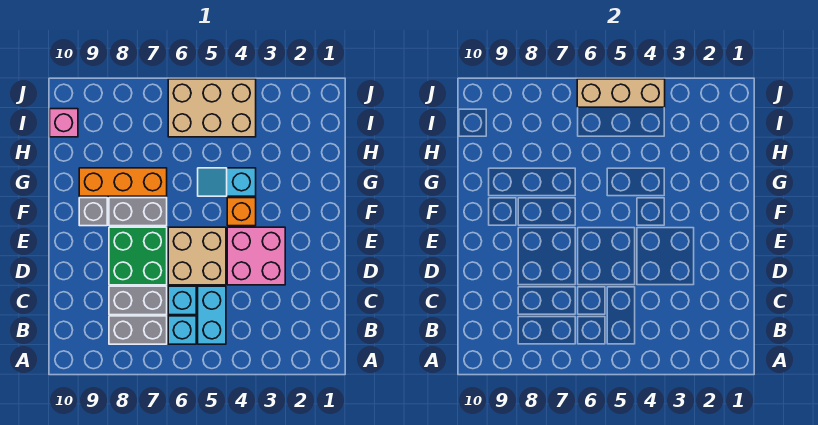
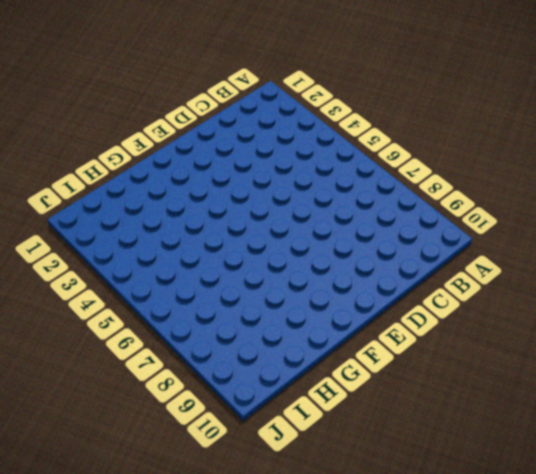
none -> cyan brick B5:C5 level 1
none -> cyan brick B6 level 1
none -> grey brick B7:B8 level 1

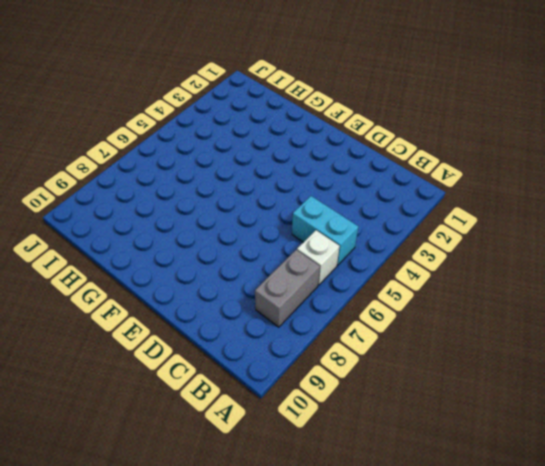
white brick B6 level 1 -> cyan brick B6 level 1
none -> cyan brick C6 level 1
none -> grey brick C7:C8 level 1
none -> pink brick D3:E4 level 1

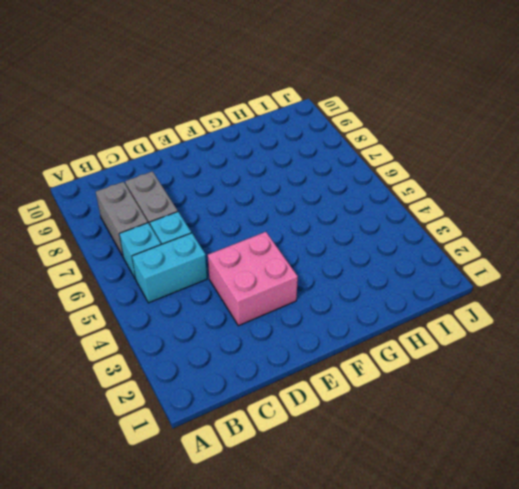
none -> tan brick D5:E6 level 1
none -> green brick D7:E8 level 1
none -> orange brick F4 level 1

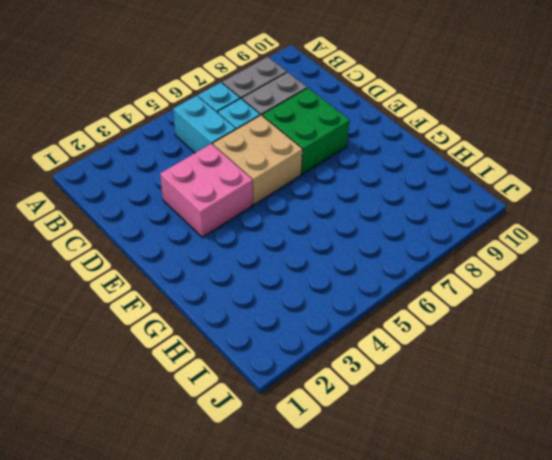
none -> orange brick F4 level 1
none -> grey brick F7:F8 level 1
none -> grey brick F9 level 1

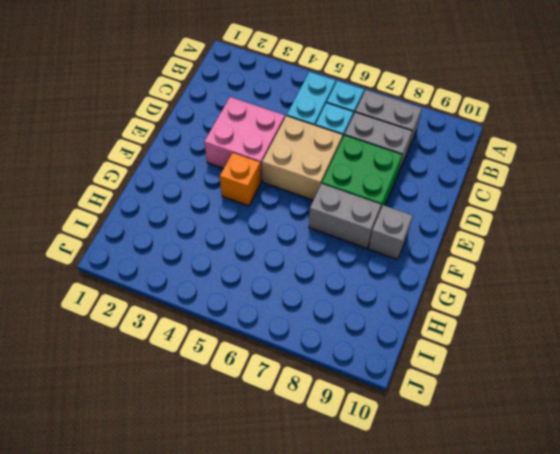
none -> cyan slope G4:G5 level 1 top 4
none -> orange brick G7:G9 level 1
none -> tan brick I4:J6 level 1

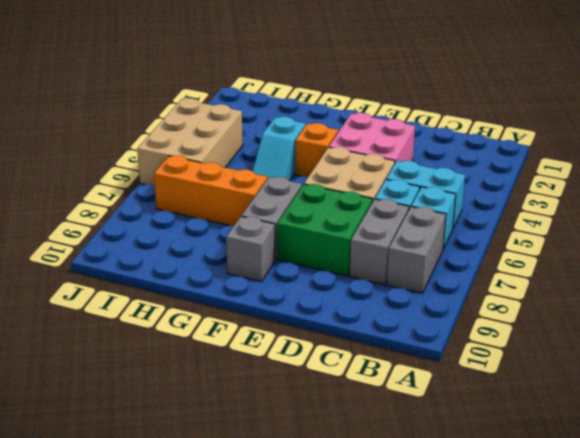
orange brick G7:I7 level 1 -> orange brick G7:G9 level 1
none -> pink brick I10 level 1
none -> tan brick J4:J6 level 2

